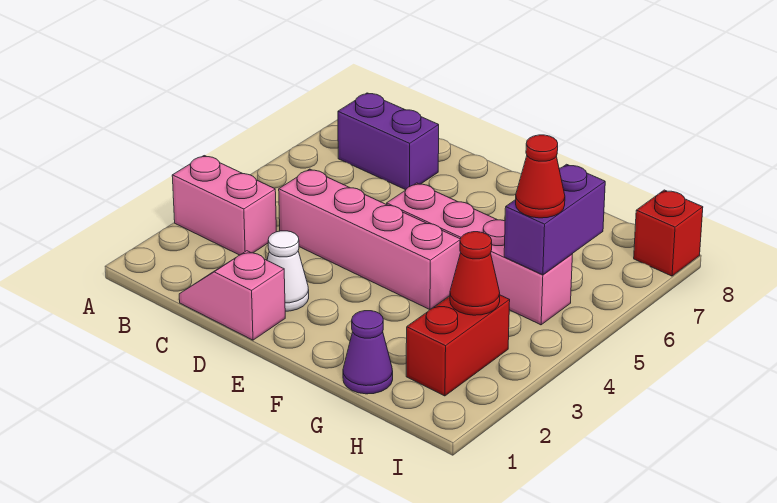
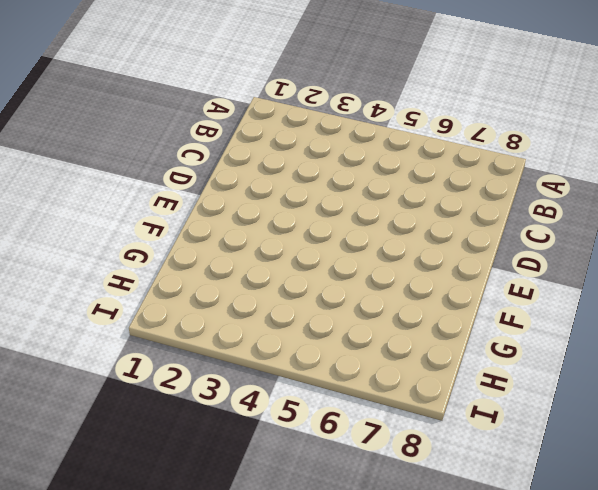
none -> pink brick A3:B3 level 1
none -> purple brick B7:C7 level 1
none -> pink slope C1:D1 level 1 top D

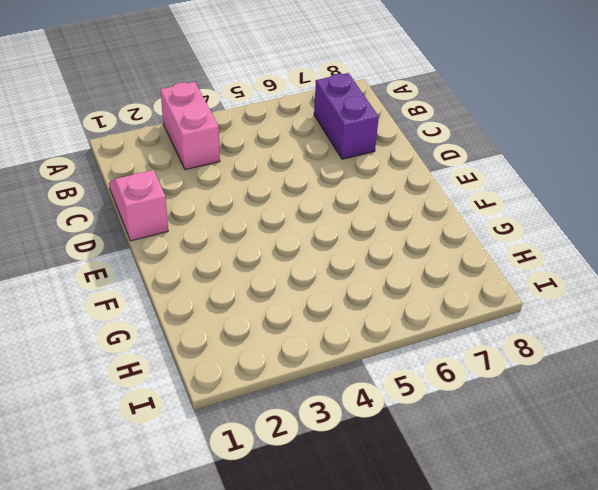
none -> pink brick C4:F4 level 1
none -> white cone D2 level 1
none -> pink brick E5:H5 level 1

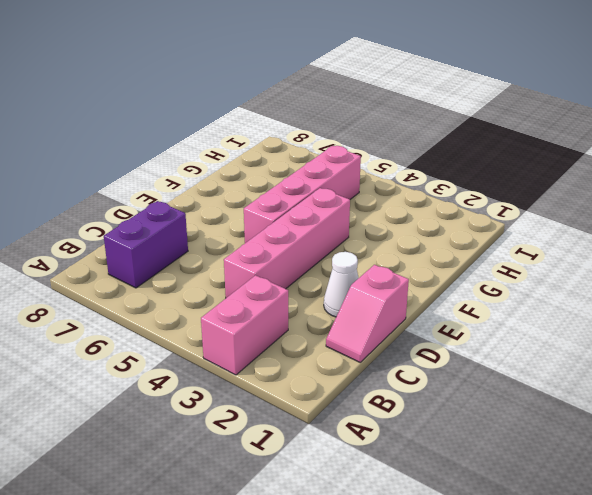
none -> purple cone G1 level 1
none -> red brick H2:H3 level 1
none -> red brick I8 level 1

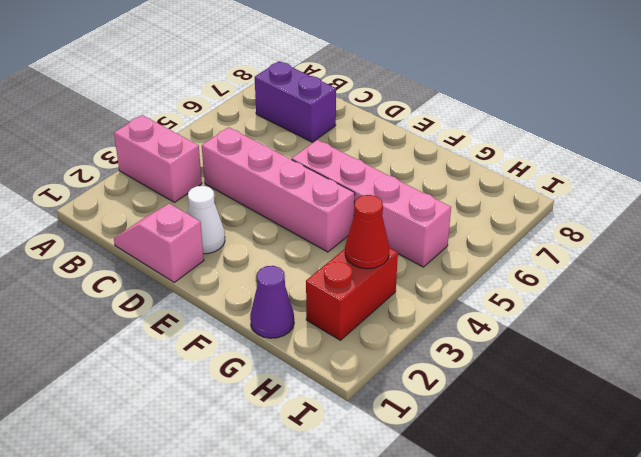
none -> red brick I8 level 1
none -> purple brick H5:H6 level 2
none -> red cone H5 level 3

